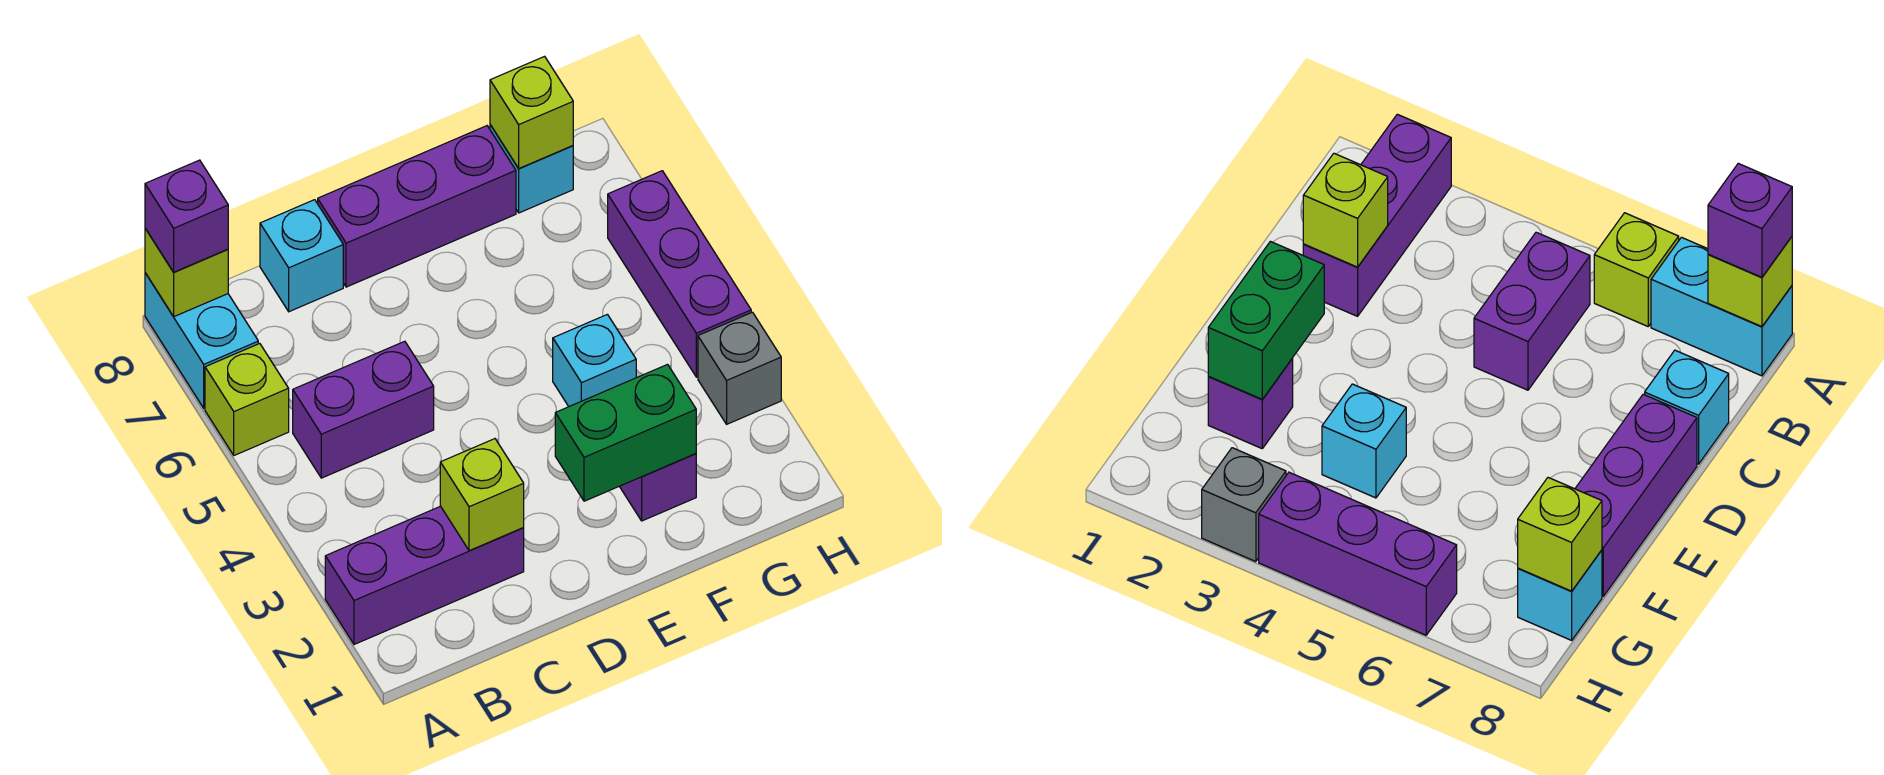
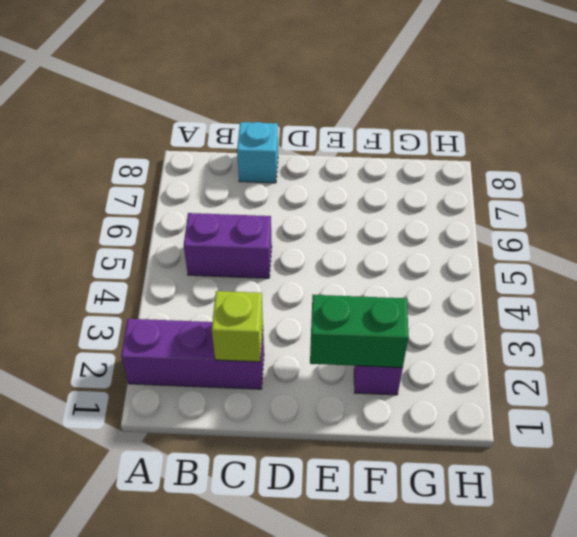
none -> lime brick A6 level 1
none -> cyan brick A7:A8 level 1
none -> purple brick D8:F8 level 1

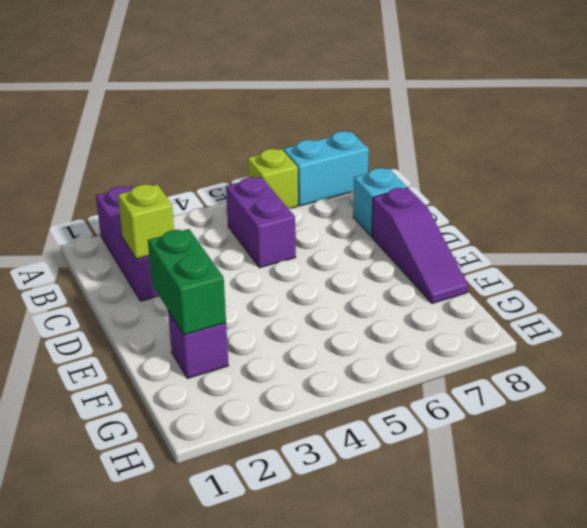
purple slope D8:F8 level 1 top D -> purple brick D8:F8 level 1
none -> cyan brick F4 level 1
none -> cyan brick G8 level 1
none -> grey brick H3 level 1

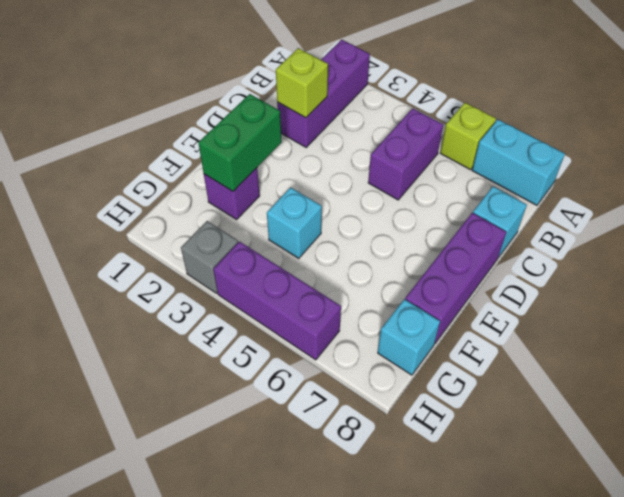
none -> lime brick A8 level 2
none -> lime brick G8 level 2
none -> purple brick A8 level 3

